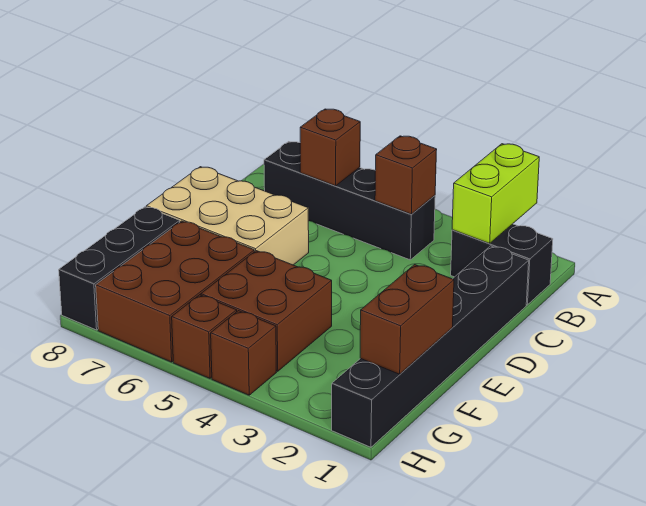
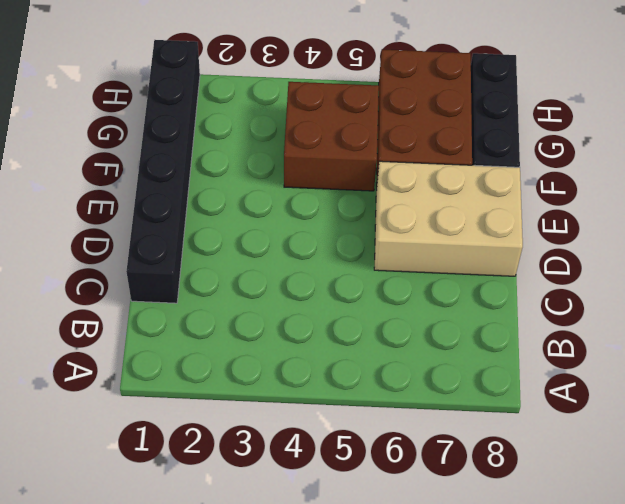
none -> black brick B1:B2 level 1
none -> black brick B4:B7 level 1
none -> brown brick H4 level 1

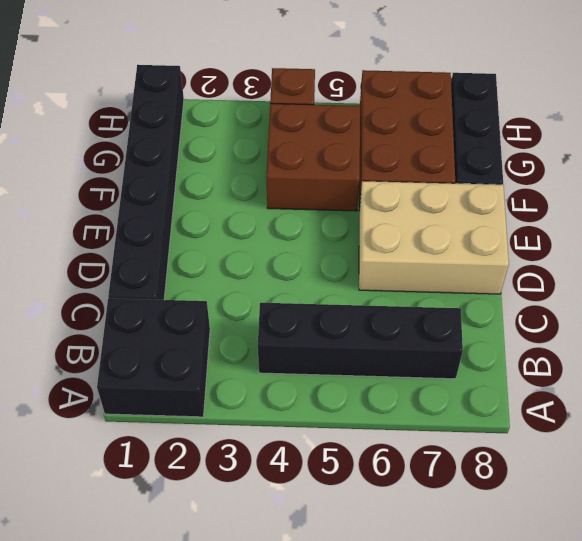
black brick A1:B2 level 1 -> black brick B1:B2 level 1
none -> brown brick H5 level 1
none -> lime brick A2:B2 level 2
none -> brown brick B4 level 2

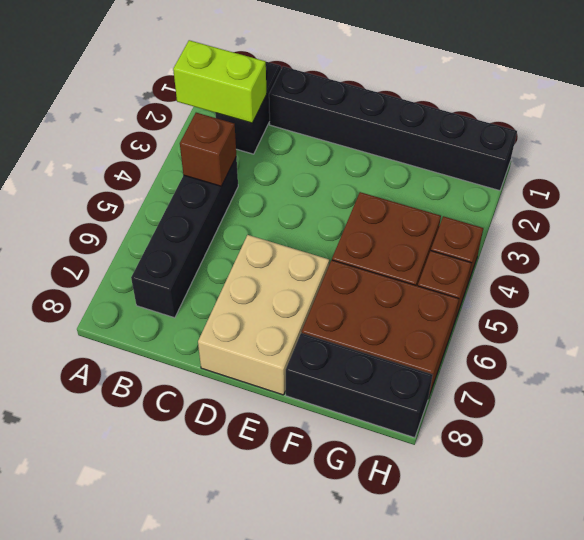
none -> brown brick B6 level 2
none -> brown brick F1:G1 level 2

